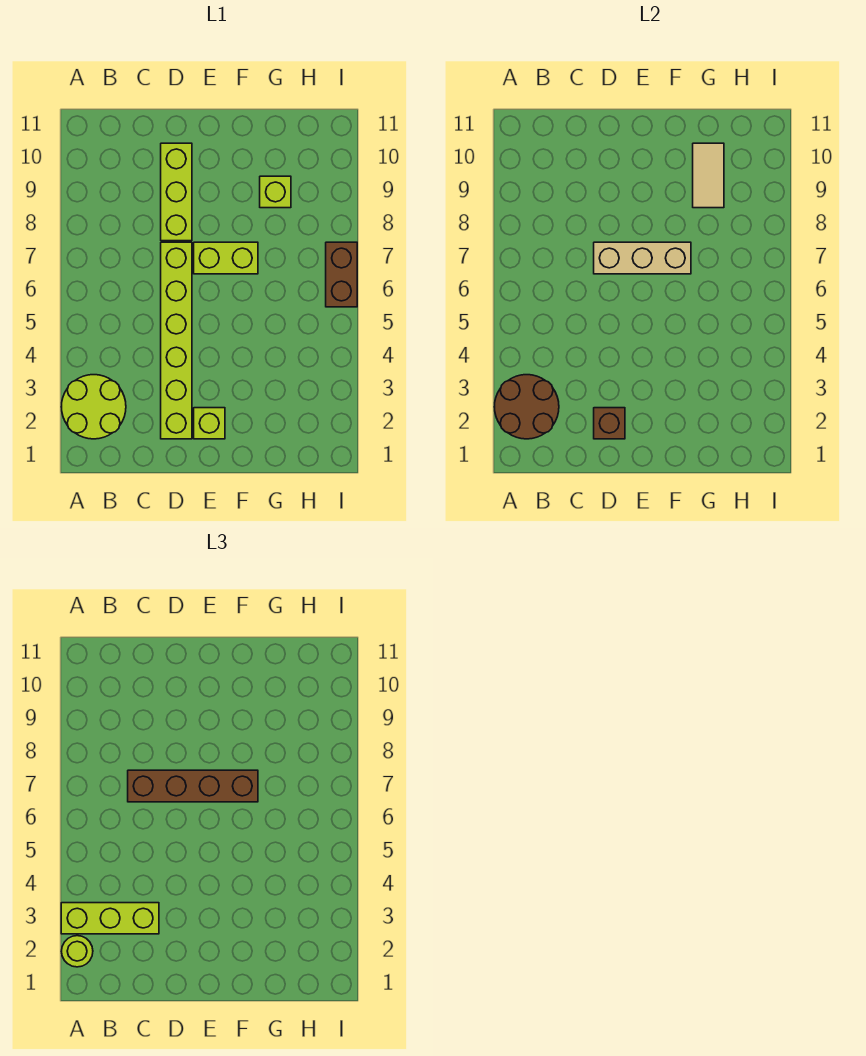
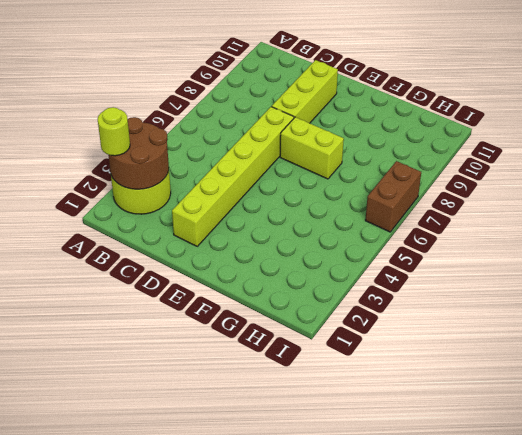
none -> lime brick E2 level 1
none -> lime brick G9 level 1
none -> brown brick D2 level 2

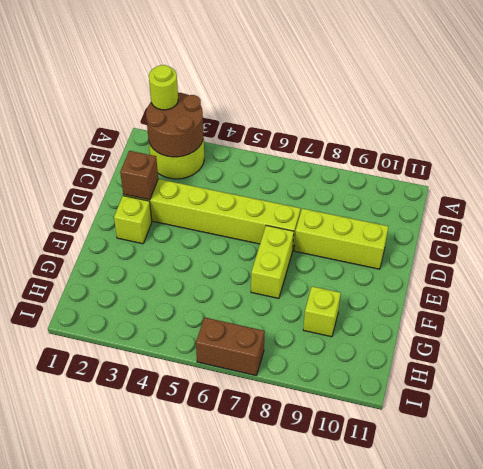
none -> tan brick D7:F7 level 2
none -> tan tile G9:G10 level 2
none -> lime brick A3:C3 level 3

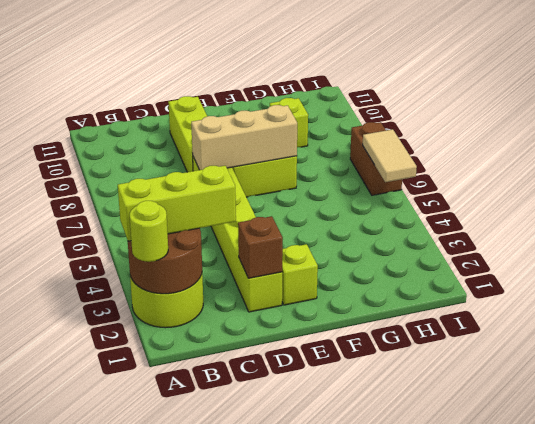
tan tile I5:I6 level 2 -> tan tile G9:G10 level 2
none -> brown brick C7:F7 level 3

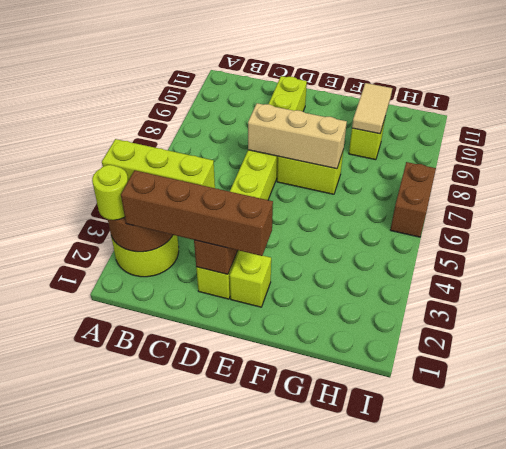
brown brick B2:E2 level 3 -> brown brick C7:F7 level 3

